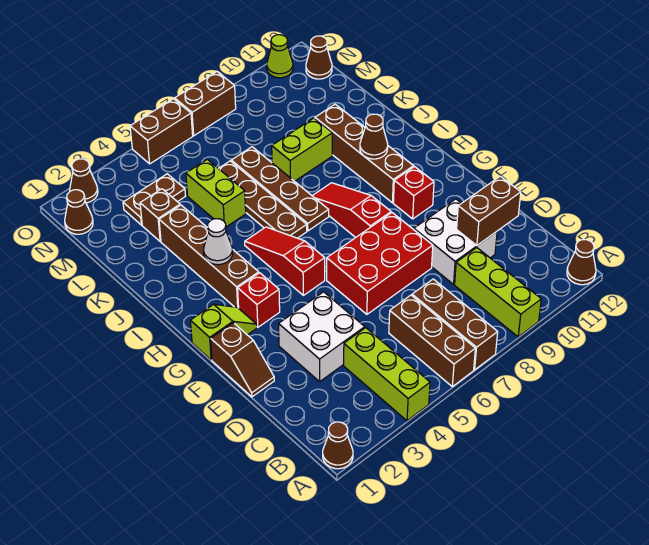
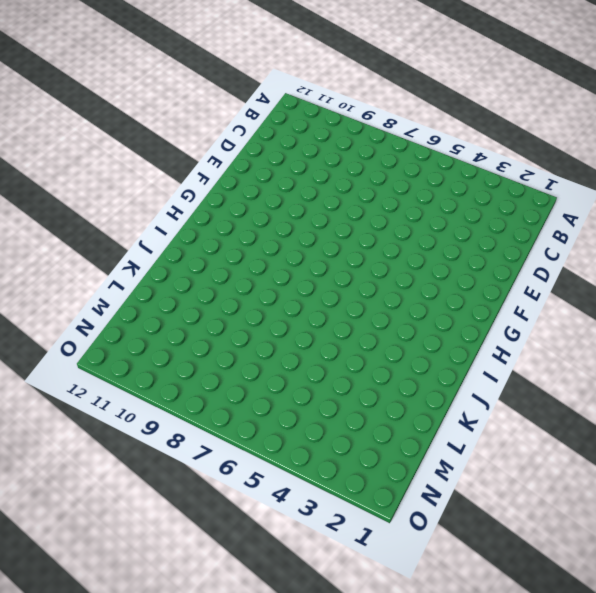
none -> brown cone A1 level 1
none -> lime brick A4:C4 level 1
none -> brown brick A6:C6 level 1
none -> brown brick A7:C7 level 1

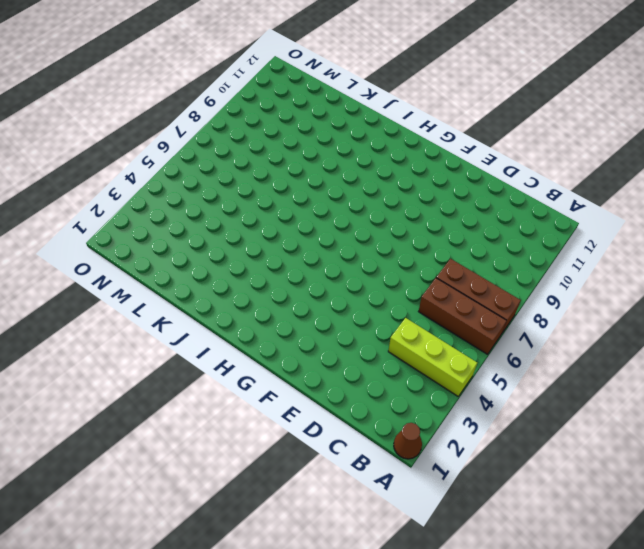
none -> lime brick A9:C9 level 1
none -> brown cone A12 level 1
none -> white brick D3:E4 level 1
none -> white brick D9:E10 level 1

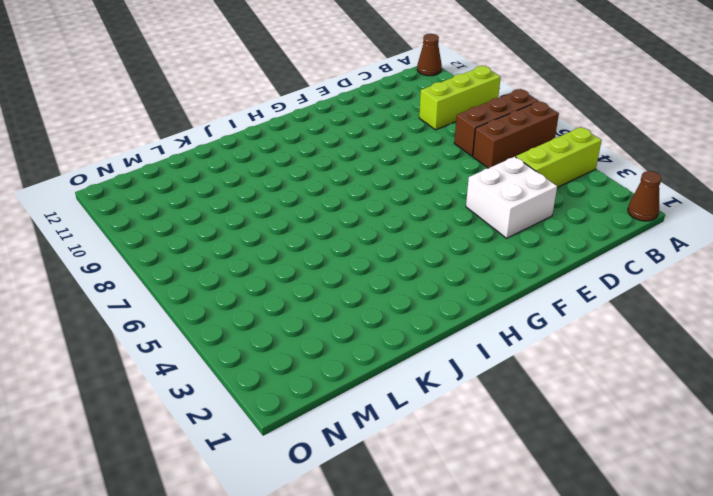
none -> white brick D9:E10 level 1
none -> brown slope E1:F1 level 1 top F
none -> red brick E6:F8 level 1
none -> lime slope G1:G2 level 1 top 1

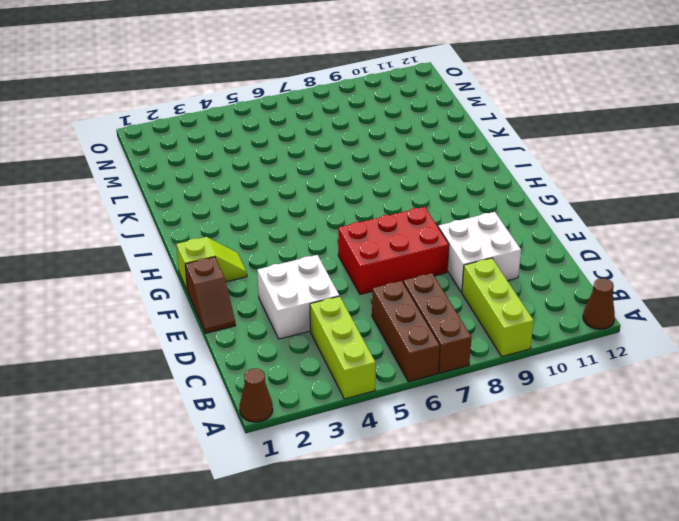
none -> red brick G3 level 1
none -> red slope G5:I5 level 1 top G
none -> red slope G8:I8 level 1 top G
none -> red brick G10 level 1

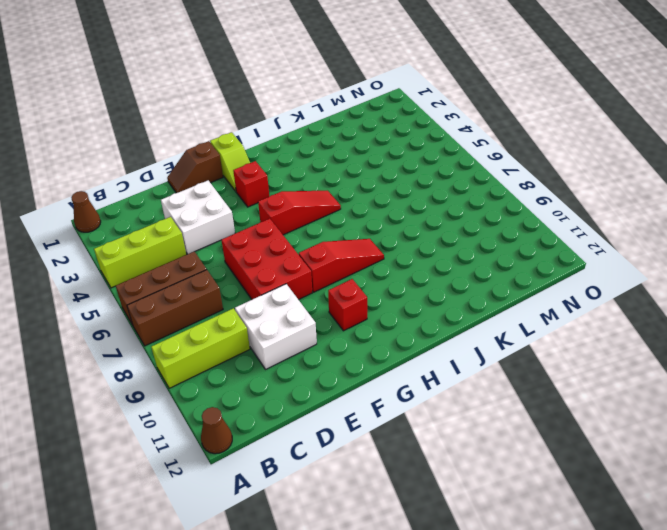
none -> brown brick H3:K3 level 1
none -> brown brick H10:K10 level 1
none -> brown plate I6:L6 level 1
none -> brown plate I7:L7 level 1

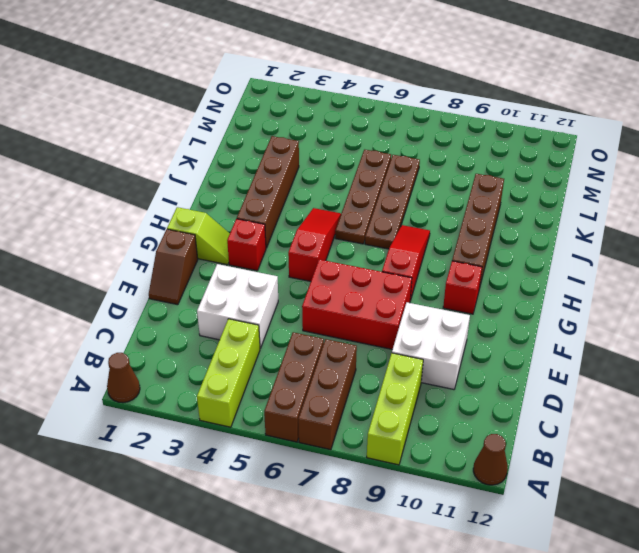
none -> lime brick K5:L5 level 1
none -> lime brick K8:K9 level 1
none -> brown brick L3 level 1
none -> brown plate M3:M4 level 1

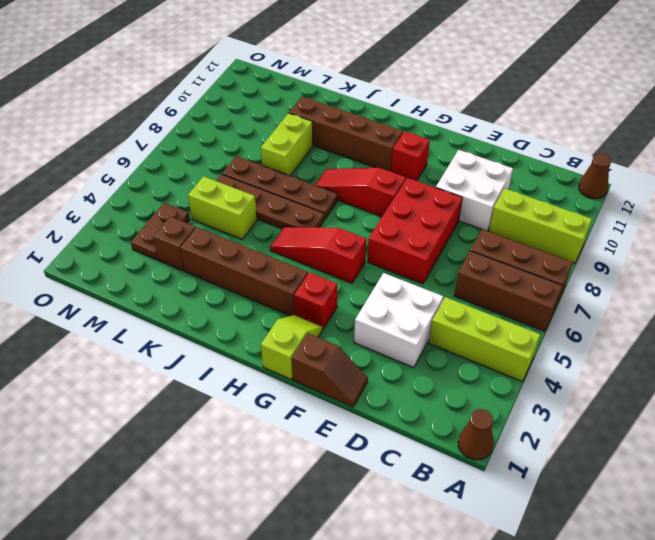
none -> brown cone N1 level 1
none -> brown cone N12 level 1
none -> brown cone O2 level 1
none -> brown brick O5:O6 level 1

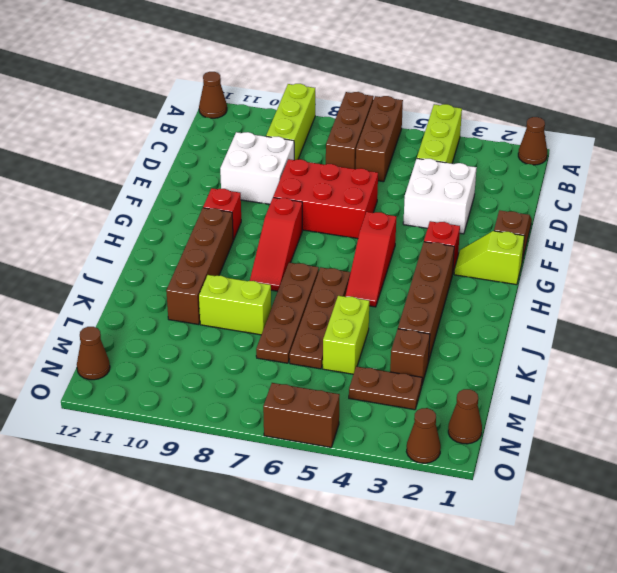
none -> brown brick O7:O8 level 1
none -> lime cone O11 level 1
none -> brown brick D10:D11 level 2
none -> white cone I3 level 2

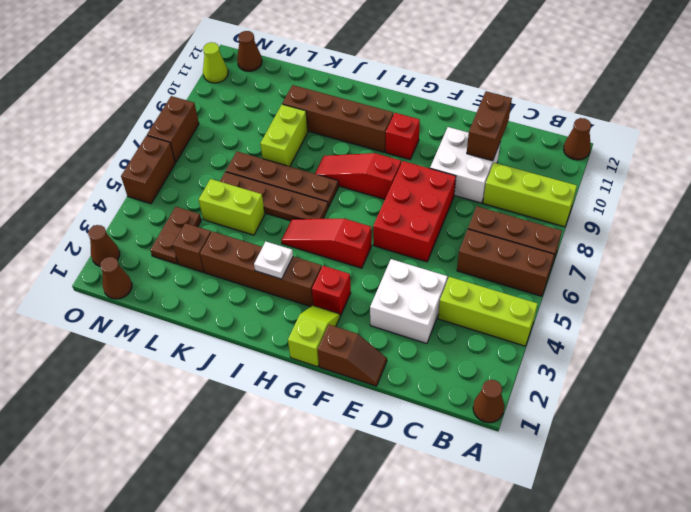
white plate I3 level 2 -> white cone I3 level 2
none -> brown cone I10 level 2

